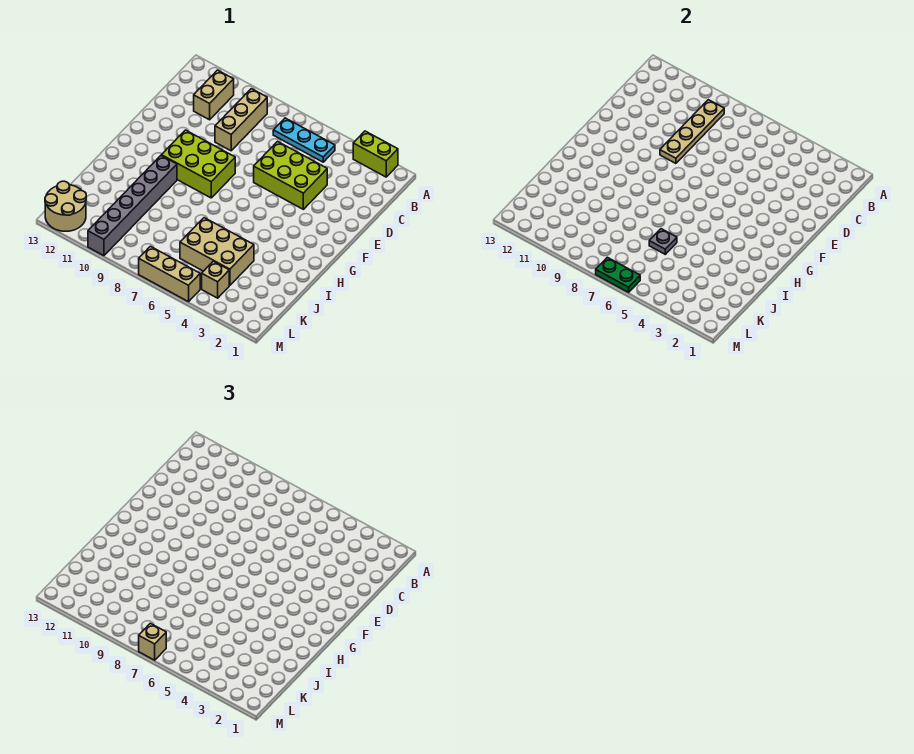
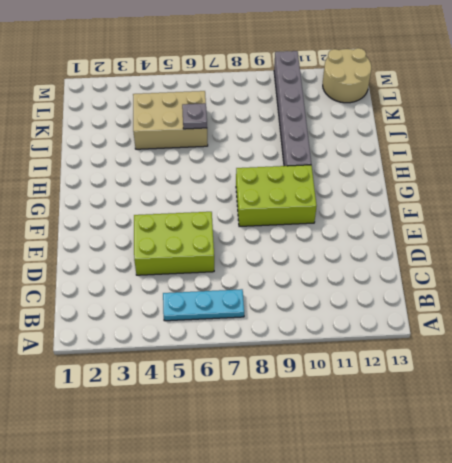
none -> lime brick A2:A3 level 1
none -> tan brick B9:D9 level 1
none -> tan brick B11:C11 level 1

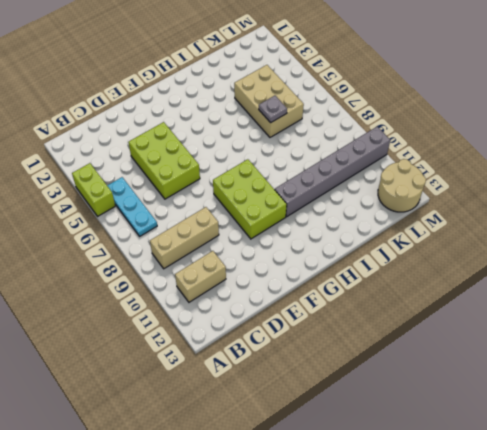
lime brick A4:A5 level 1 -> lime brick A2:A3 level 1
none -> tan brick L4 level 1
none -> tan brick M5:M7 level 1
none -> tan plate B9:E9 level 2

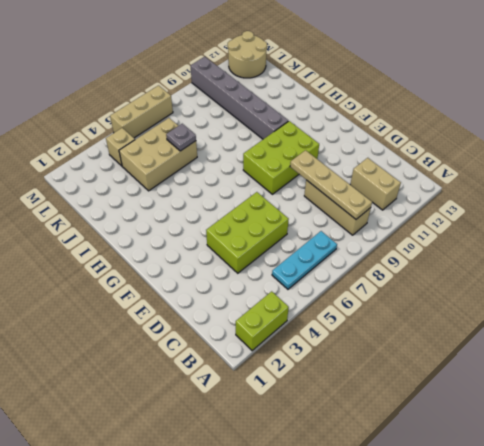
none -> green plate M6:M7 level 2
none -> tan brick M7 level 3

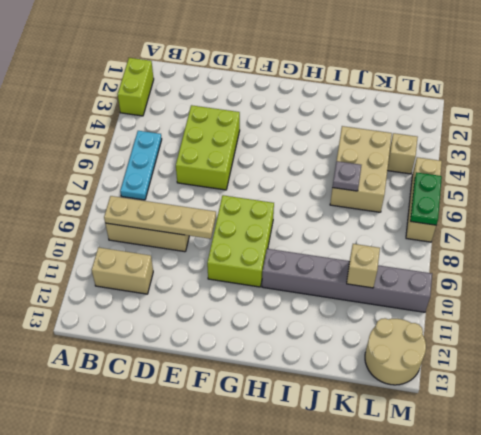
tan brick K10 level 2 -> tan brick M7 level 3

